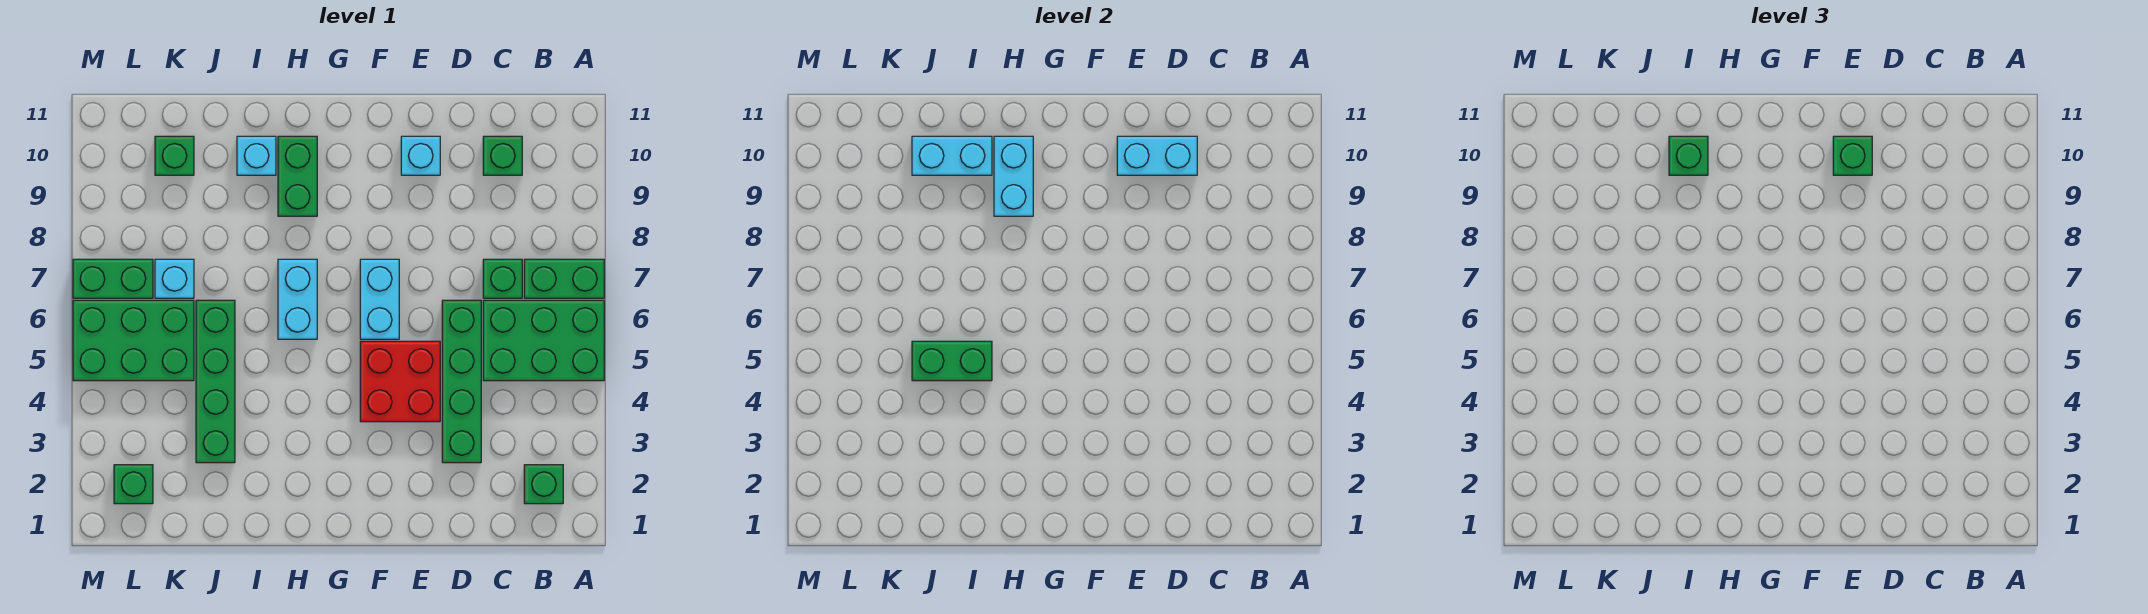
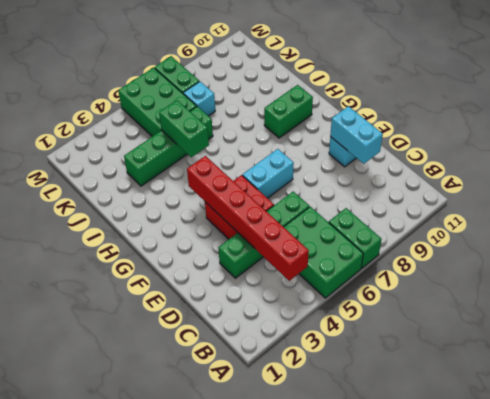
red brick B4:G4 level 2 -> none
none -> green brick B2 level 1
none -> green brick C7 level 1
none -> green brick C10 level 1

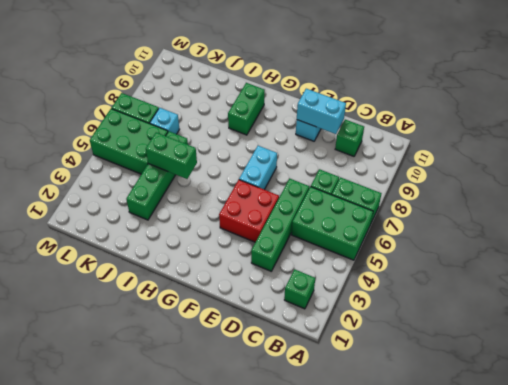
none -> cyan brick H6:H7 level 1
none -> cyan brick I10 level 1
none -> green brick K10 level 1

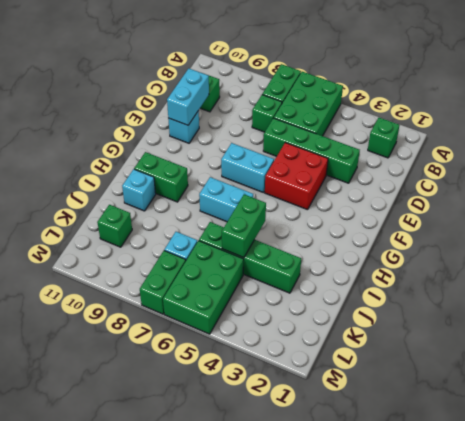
none -> green brick L2 level 1
none -> cyan brick H9:H10 level 2
none -> cyan brick I10:J10 level 2

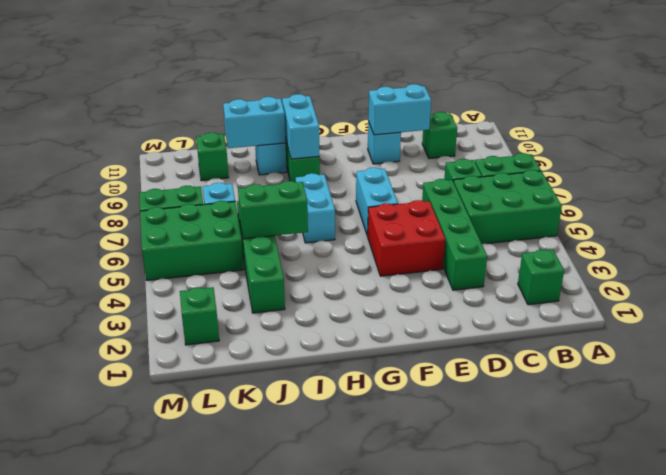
none -> green brick E10 level 3
none -> green brick I10 level 3

